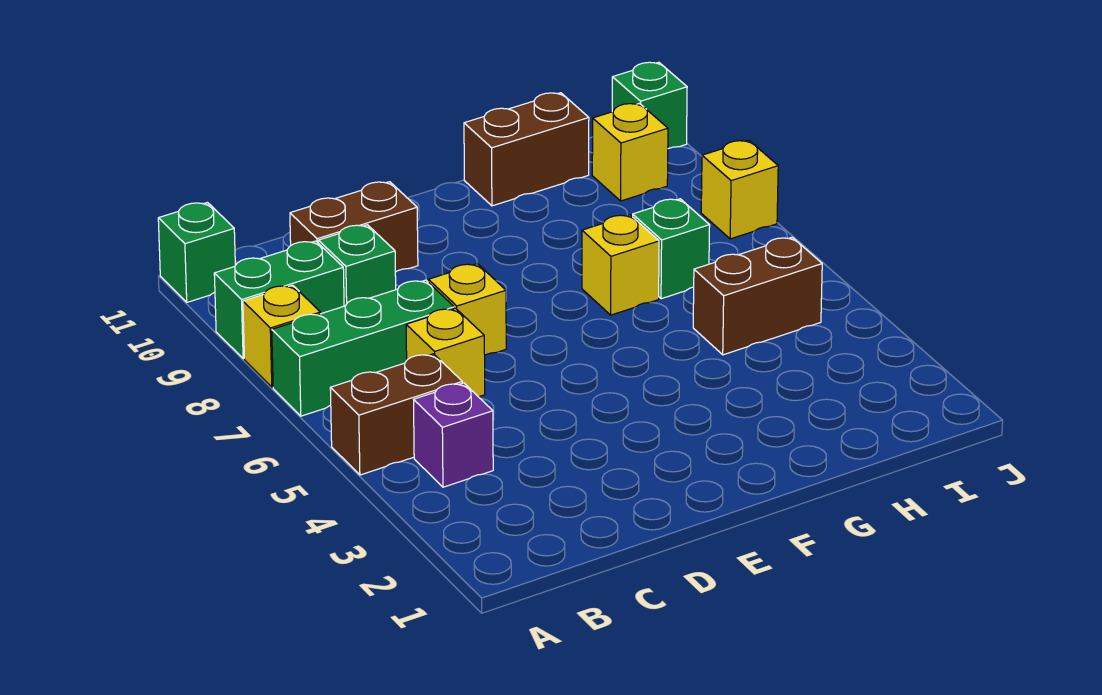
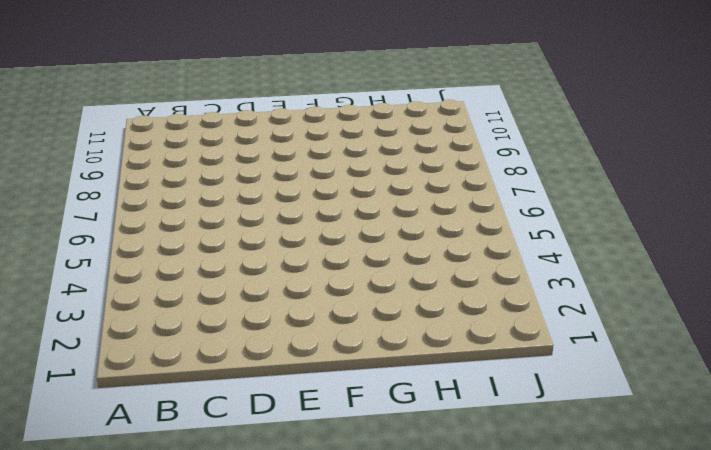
none -> brown brick A5:B5 level 1
none -> green brick A7:C7 level 1
none -> yellow brick A8 level 1

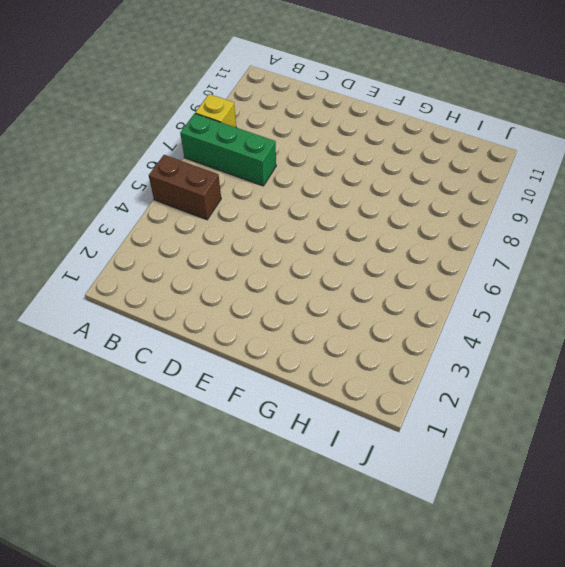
none -> green brick A9:B9 level 1
none -> green brick A11 level 1
none -> purple brick B4 level 1

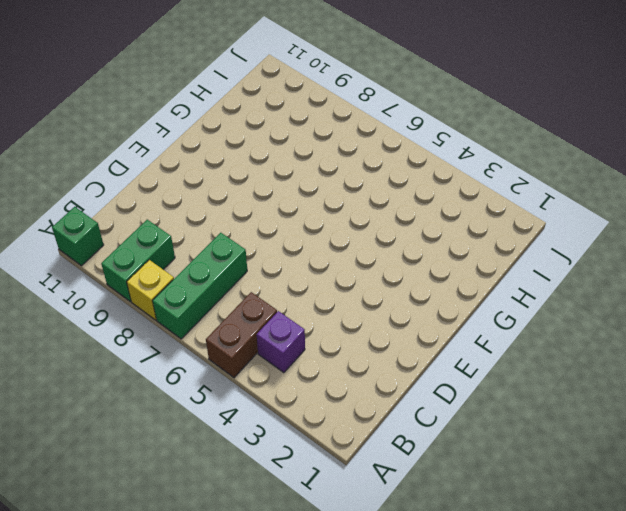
none -> yellow brick C6 level 1
none -> green brick C9 level 1
none -> brown brick C10:D10 level 1

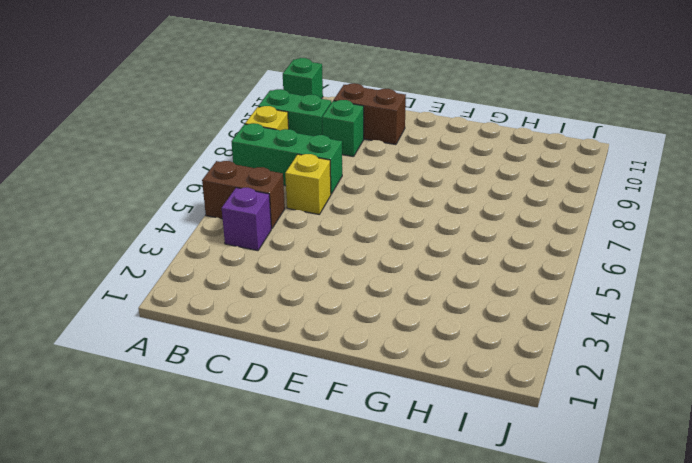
none -> yellow brick D7 level 1
none -> yellow brick G7 level 1
none -> brown brick G11:H11 level 1

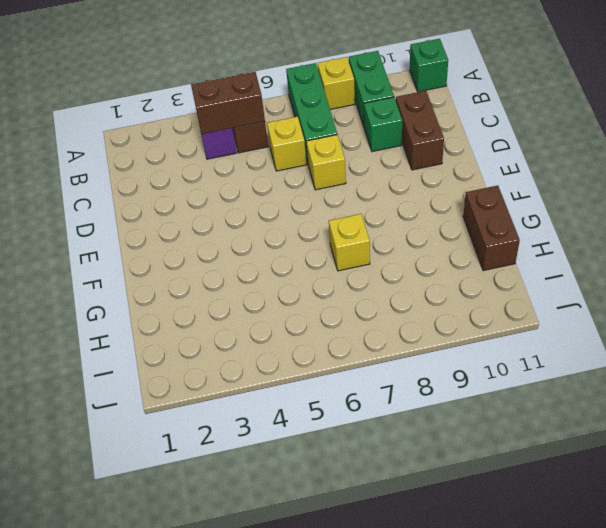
brown brick B4:B5 level 2 -> brown brick H5:I5 level 1
none -> green brick H7 level 1
none -> yellow brick I10 level 1
none -> yellow brick J8 level 1

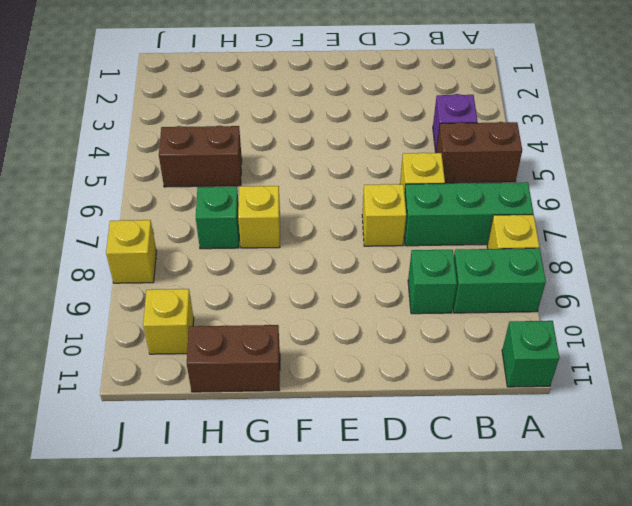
none -> brown brick C10:D10 level 1
none -> green brick J11 level 1

